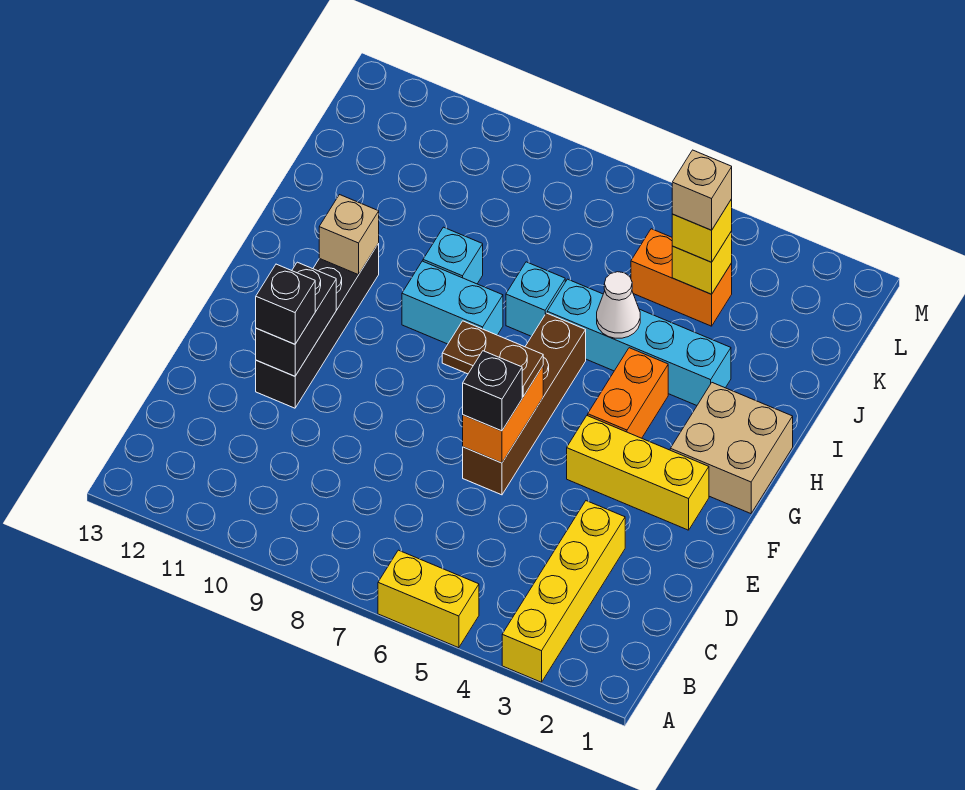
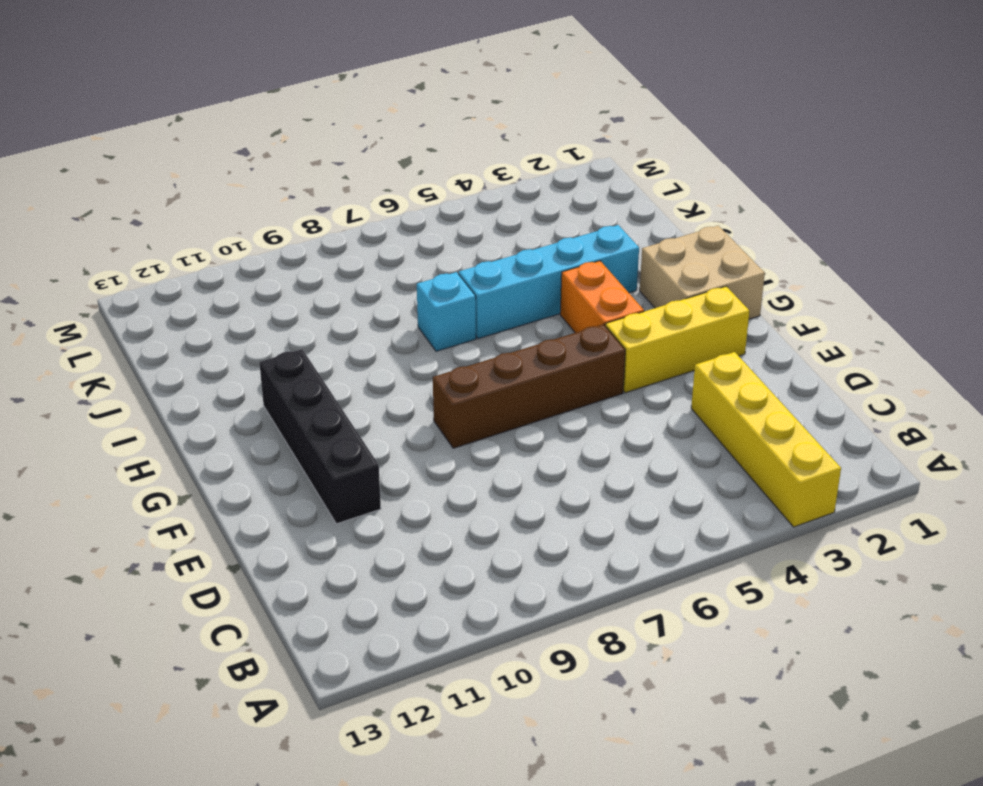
brown brick F5:F8 level 1 -> brown brick E6:H6 level 1
none -> yellow brick A5:A6 level 1
none -> cyan brick H8:H9 level 1
none -> cyan brick I9 level 1

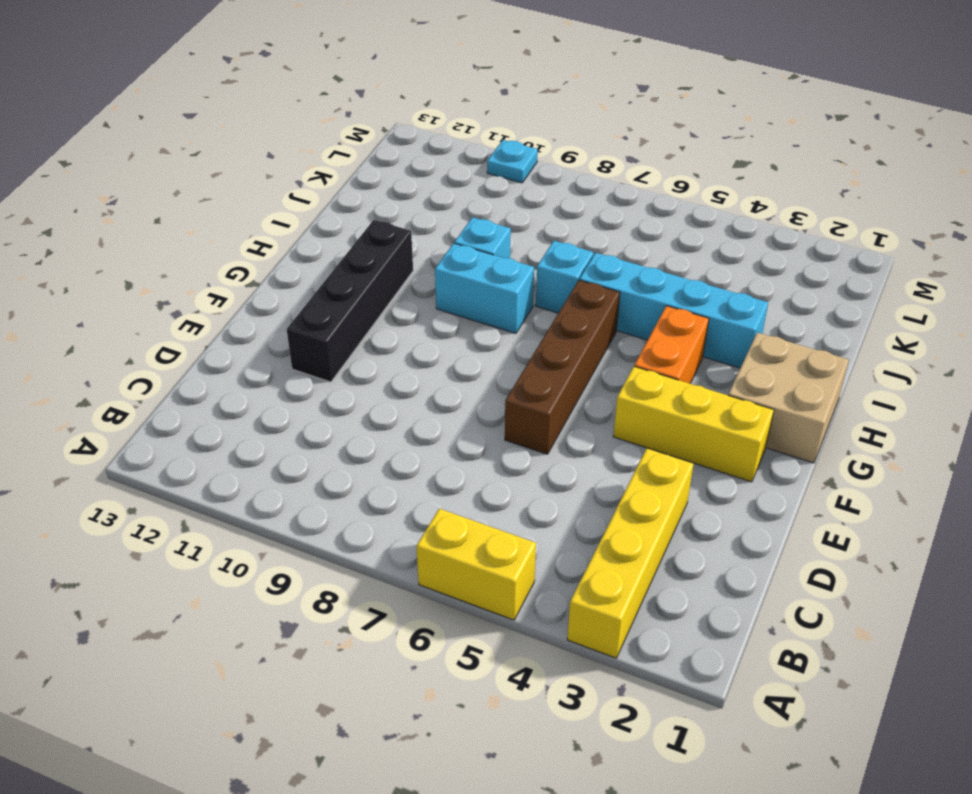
cyan plate M10 level 1 -> none
none -> orange brick K4:K5 level 1
none -> orange brick E6:F6 level 2
none -> black brick E11:F11 level 2

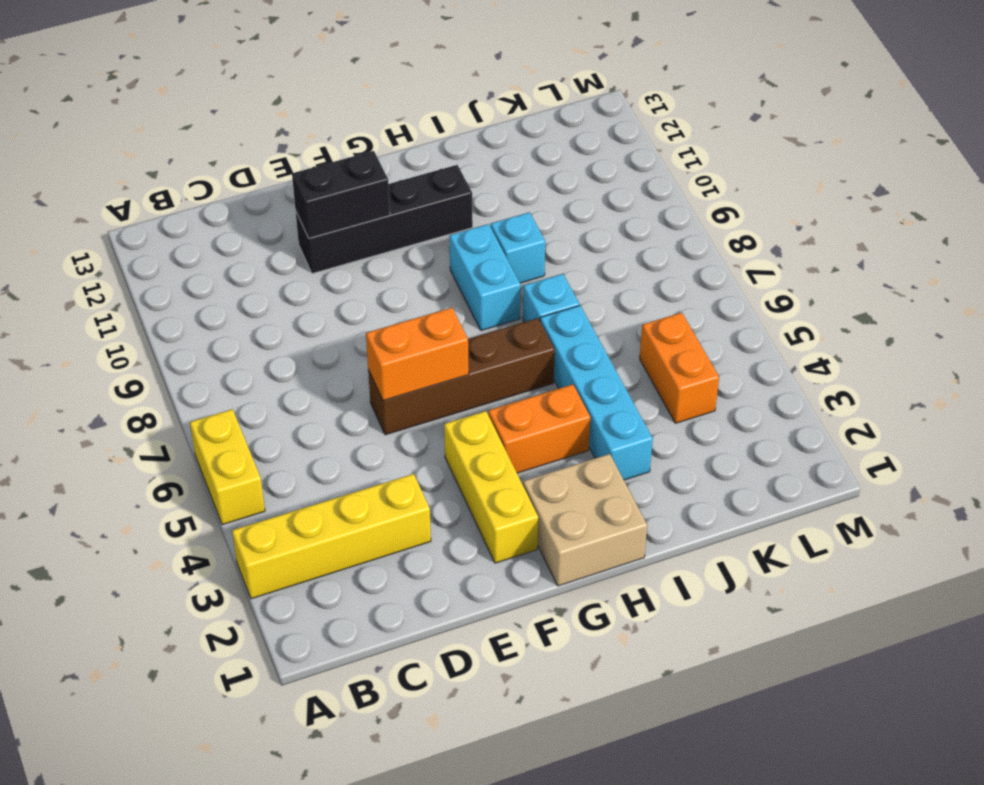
none -> tan brick H11 level 2
none -> white cone I5 level 2
none -> yellow brick K4 level 2

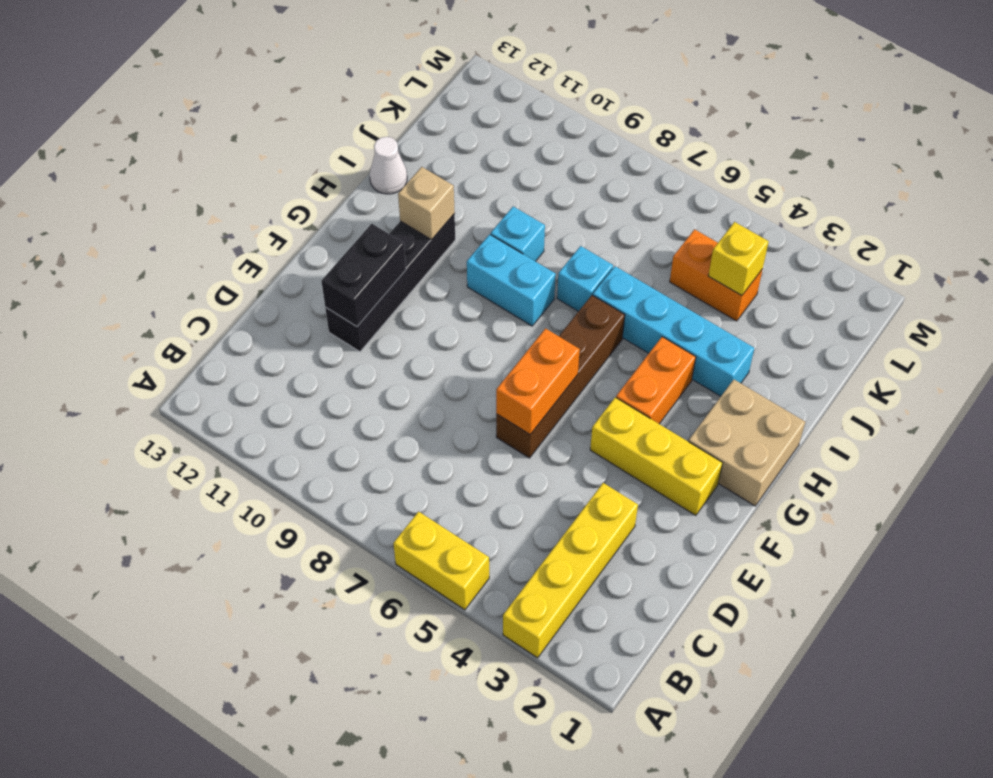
white cone I13 level 1 -> white cone I5 level 2
none -> black brick E6 level 3
none -> black brick E11 level 3
none -> brown plate F6:F7 level 3

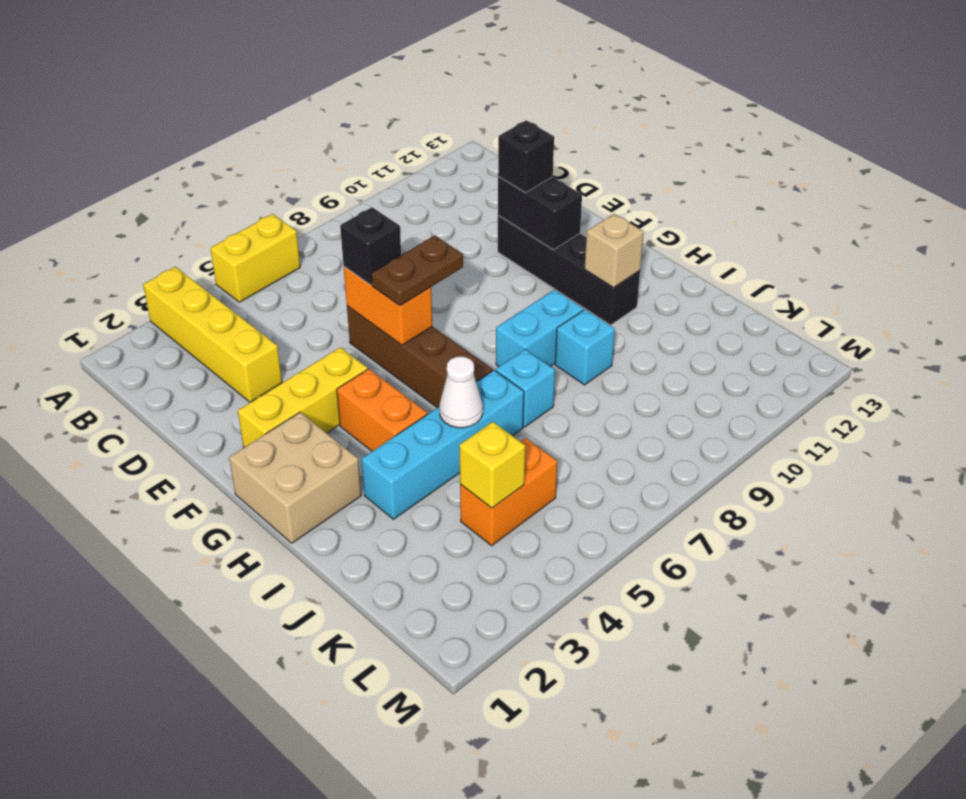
none -> yellow brick K4 level 3
none -> tan brick K4 level 4

